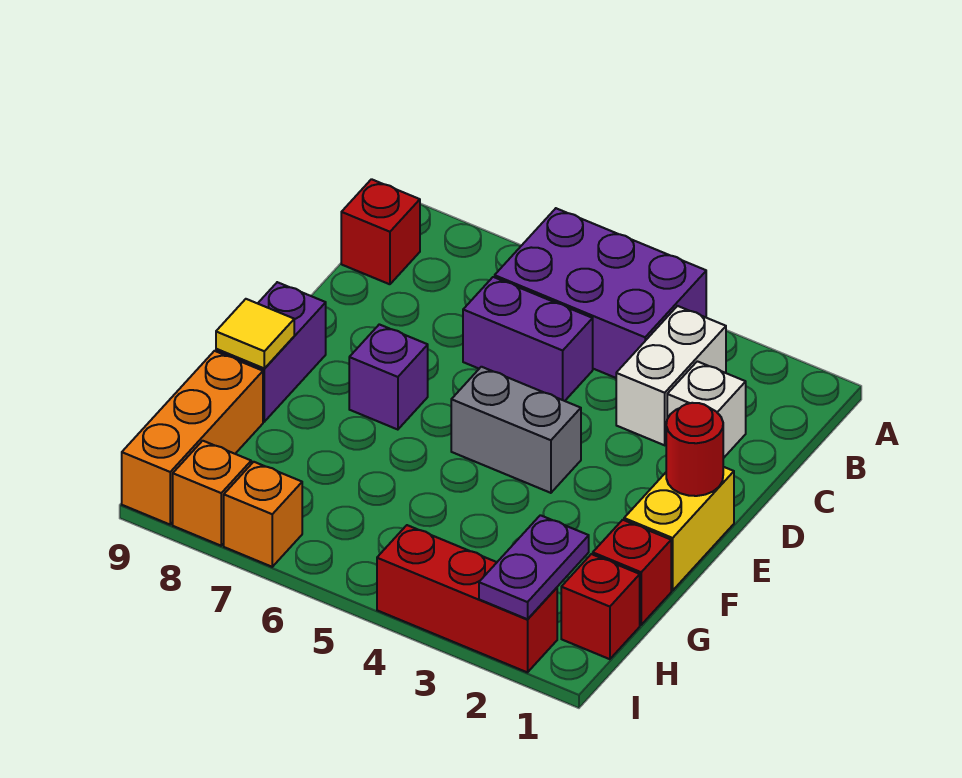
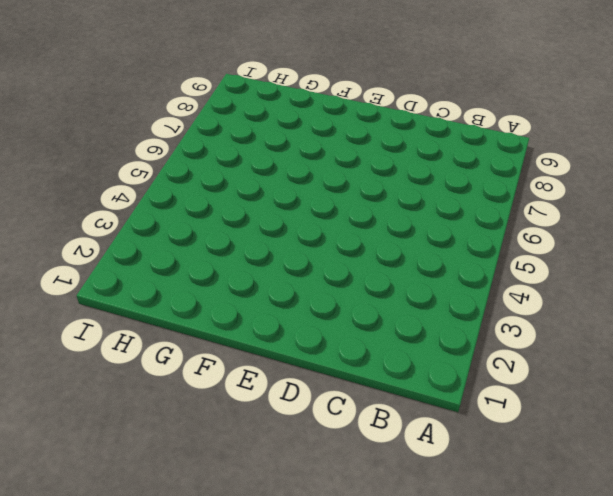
none -> purple brick A4:B6 level 1
none -> white brick B3:C3 level 1
none -> red brick B9 level 1

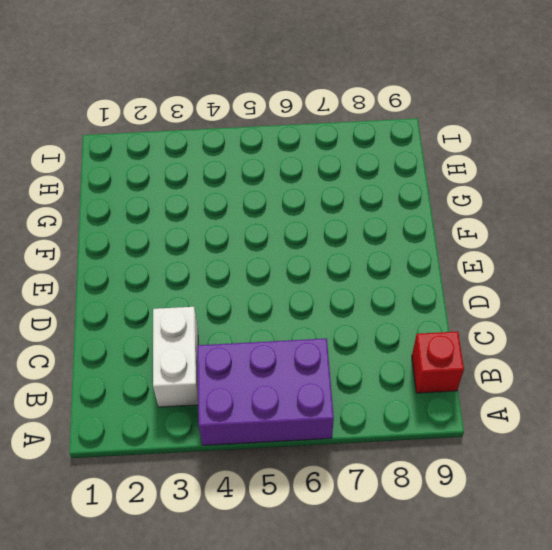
none -> white brick C2 level 1
none -> purple brick C5:C6 level 1
none -> yellow brick E1:F1 level 1

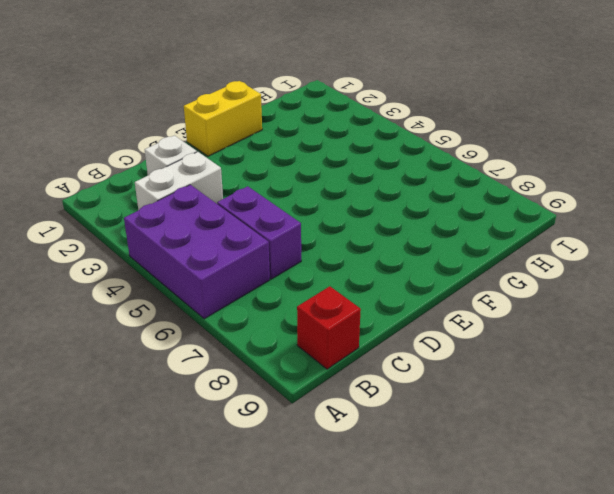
none -> grey brick E4:E5 level 1
none -> purple brick E7 level 1
none -> purple brick E9:F9 level 1

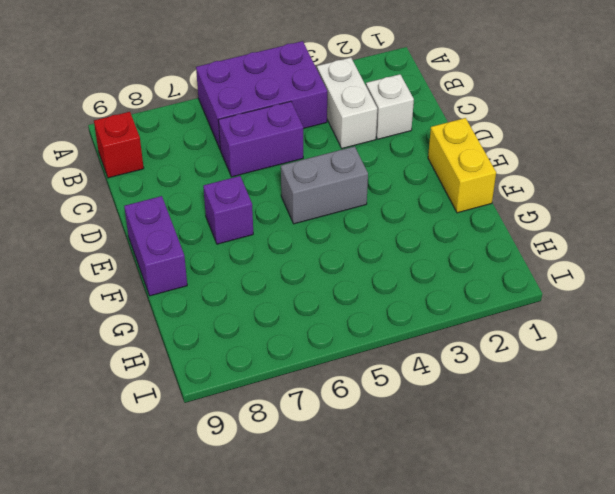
none -> red brick G1 level 1
none -> orange brick G9:I9 level 1
none -> red brick H1 level 1

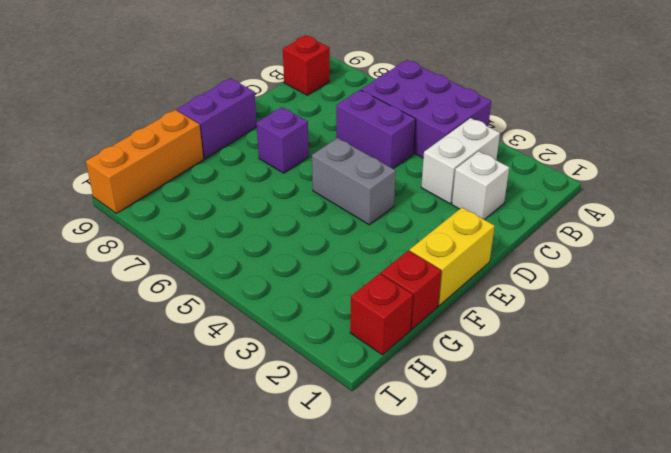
none -> red brick I2:I4 level 1
none -> orange brick I7 level 1
none -> orange brick I8 level 1

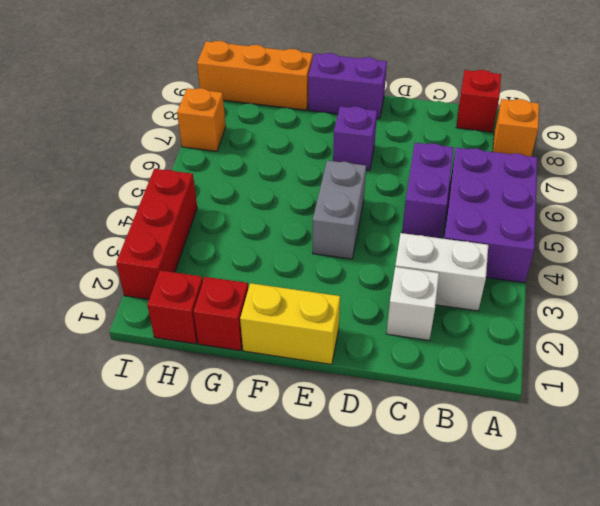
orange brick A8 level 1 -> orange brick I8 level 1
none -> red round brick E1 level 2
none -> yellow tile F9 level 2
none -> purple plate H2:I2 level 2

